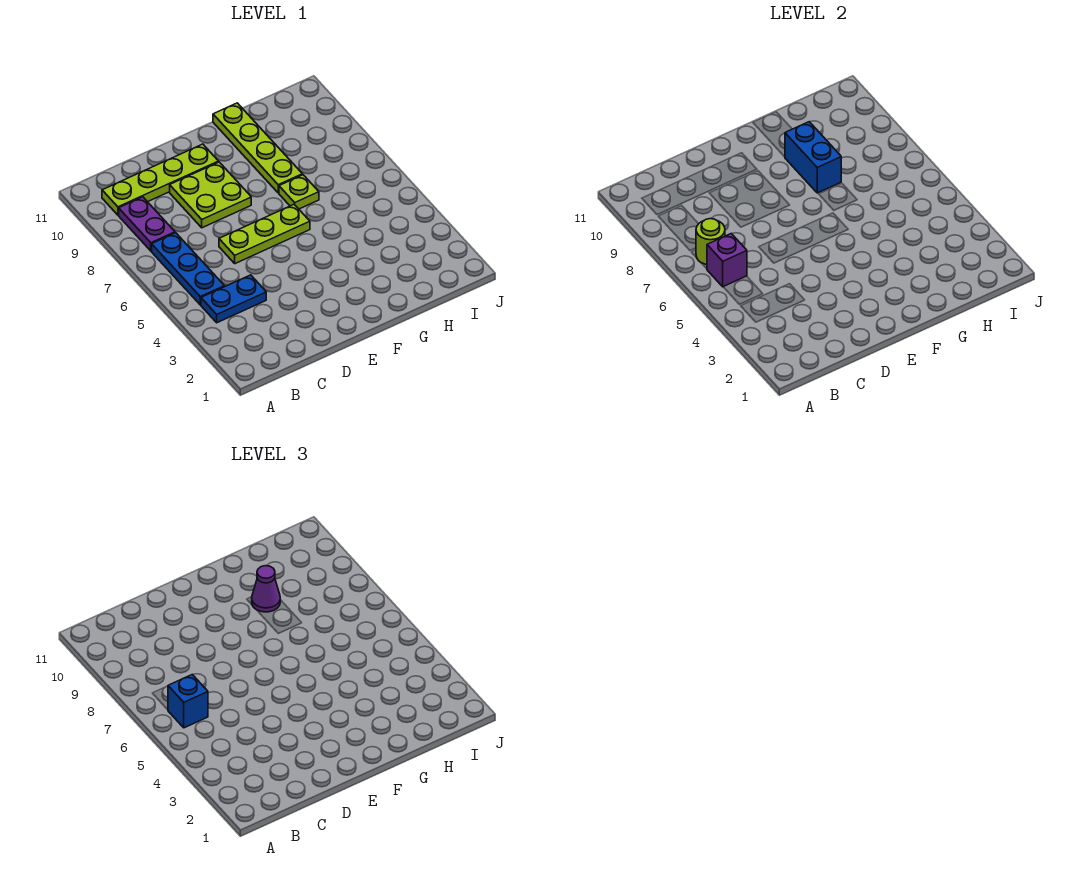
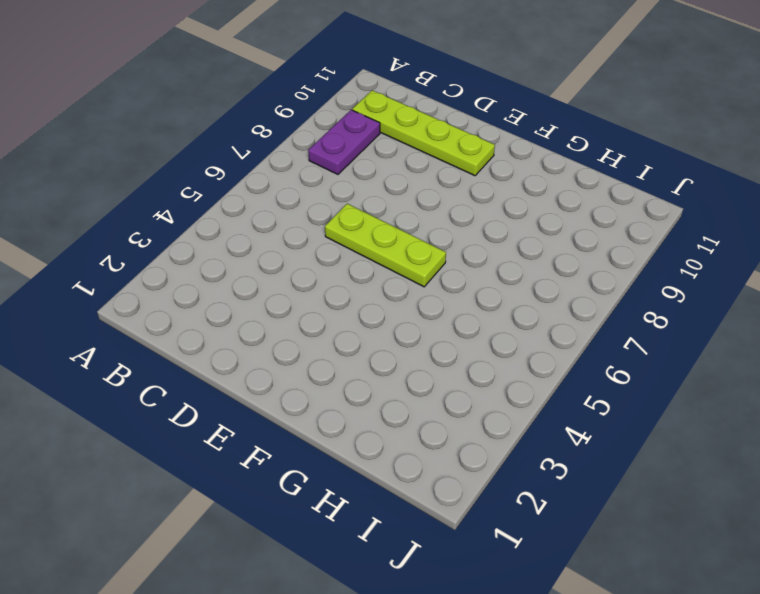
none -> blue plate B4:C4 level 1
none -> blue plate B5:B7 level 1
none -> lime plate D8:E9 level 1

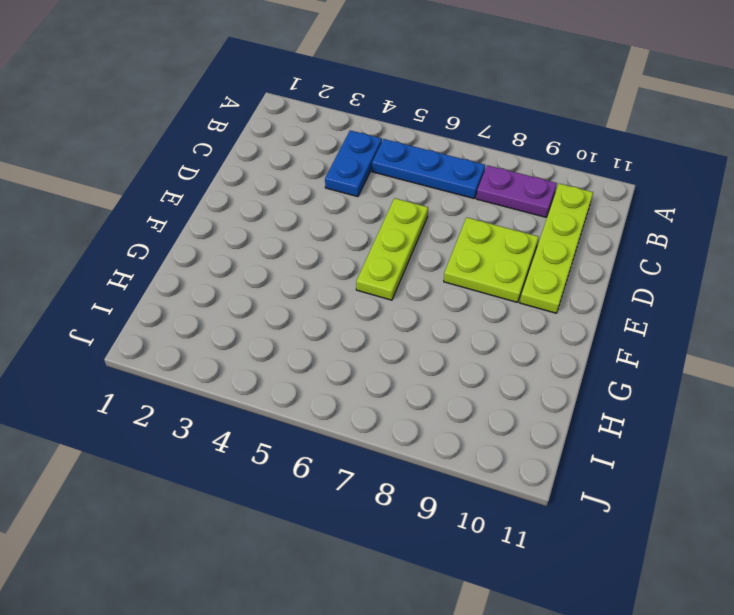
none -> lime plate G7 level 1
none -> lime plate G8:G11 level 1
none -> purple brick B6 level 2

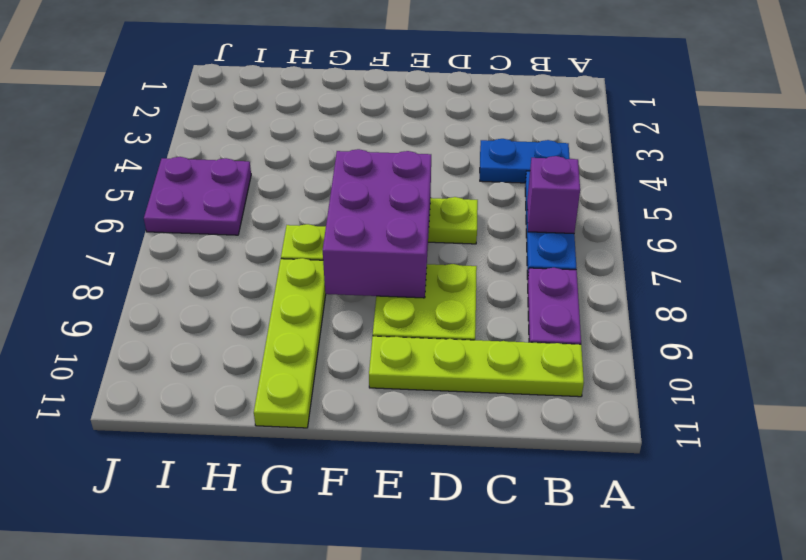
purple brick E6:F8 level 2 -> none
purple plate I5:J6 level 1 -> none
none -> lime round brick B7 level 2
none -> blue brick G8:G9 level 2
none -> blue brick B6 level 3

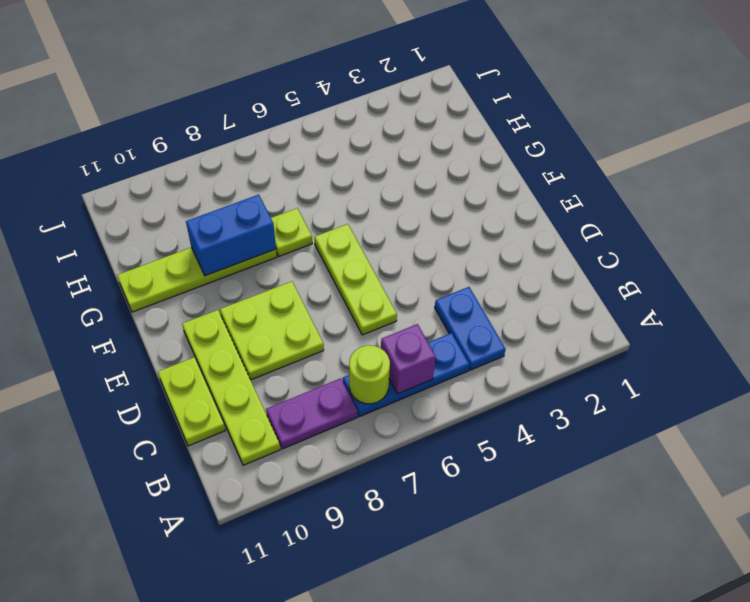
lime plate C11:D11 level 1 -> none
none -> blue brick B6 level 3
none -> purple cone G9 level 3

